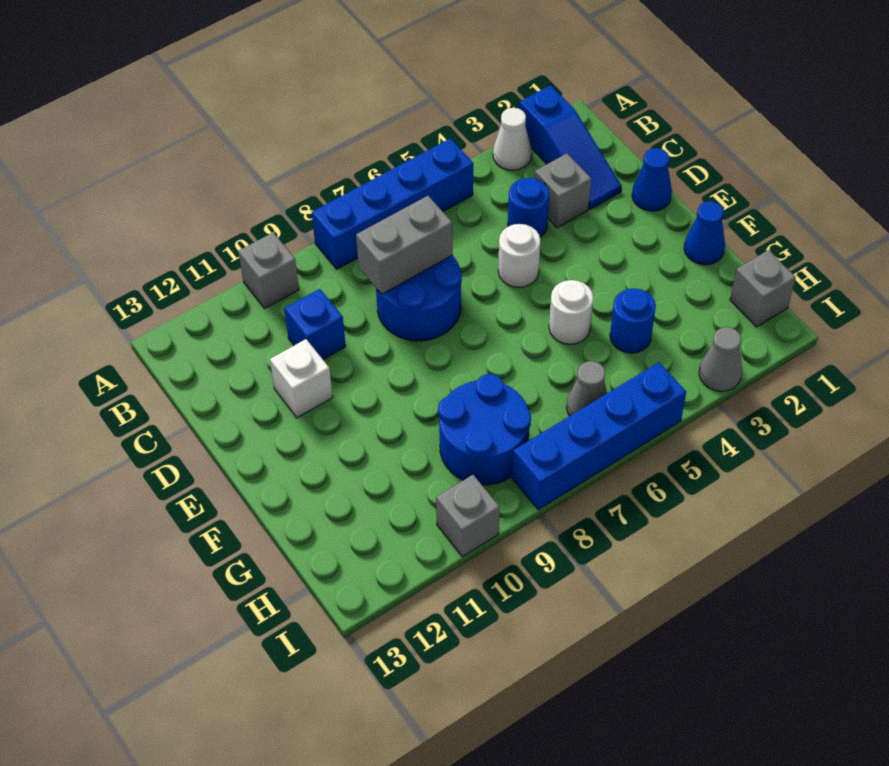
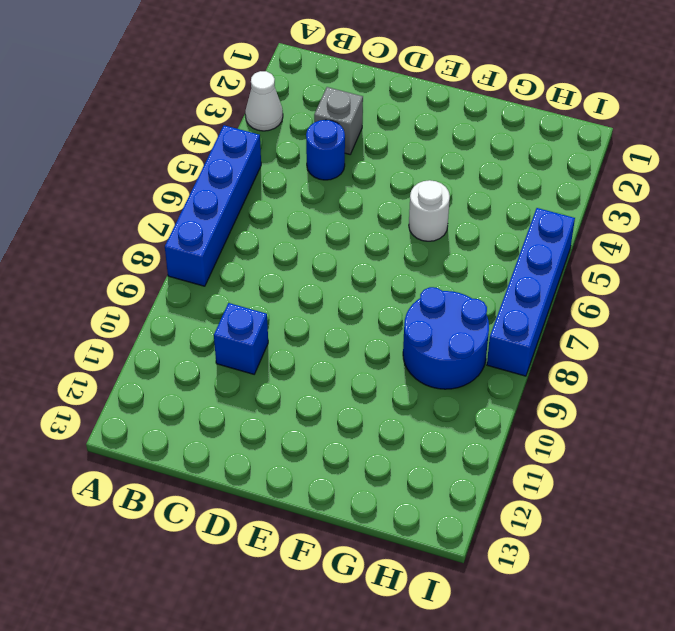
none -> blue slope A2:C2 level 1 top A
none -> grey brick A10 level 1
none -> blue round brick C7:D8 level 1

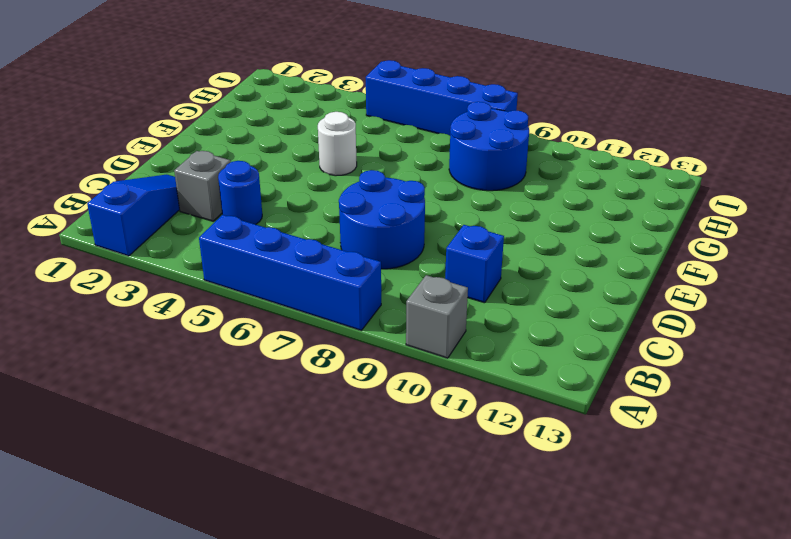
none -> white cone A3 level 1
none -> blue cone D1 level 1
none -> white round brick D5 level 1

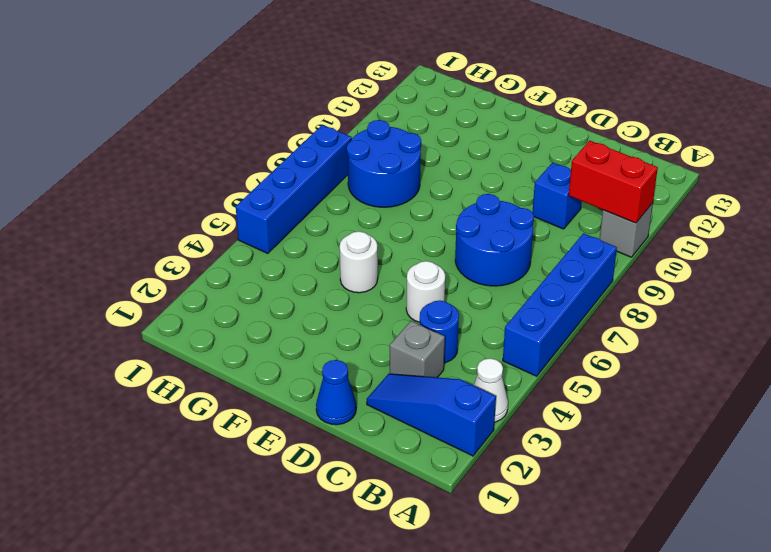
red brick A10:B10 level 2 -> none
none -> white brick D11 level 1
none -> blue cone F1 level 1
none -> blue round brick G4 level 1

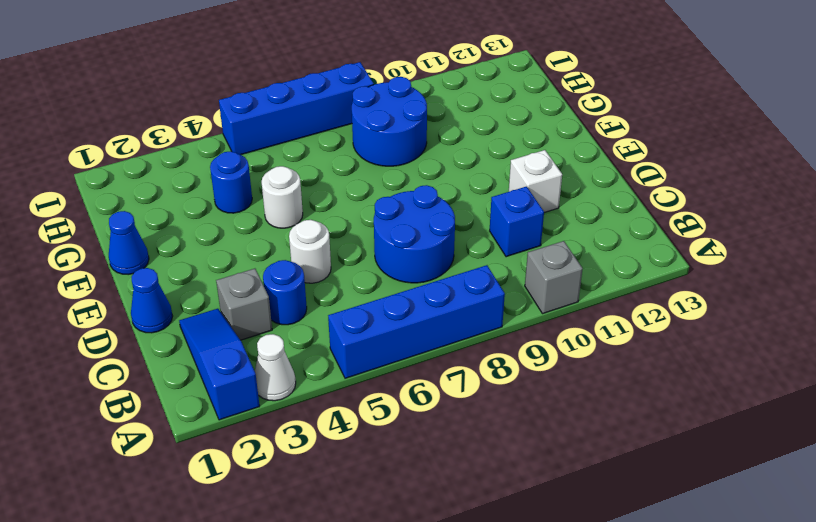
none -> grey brick H1 level 1
none -> grey cone H6 level 1
none -> grey cone I3 level 1

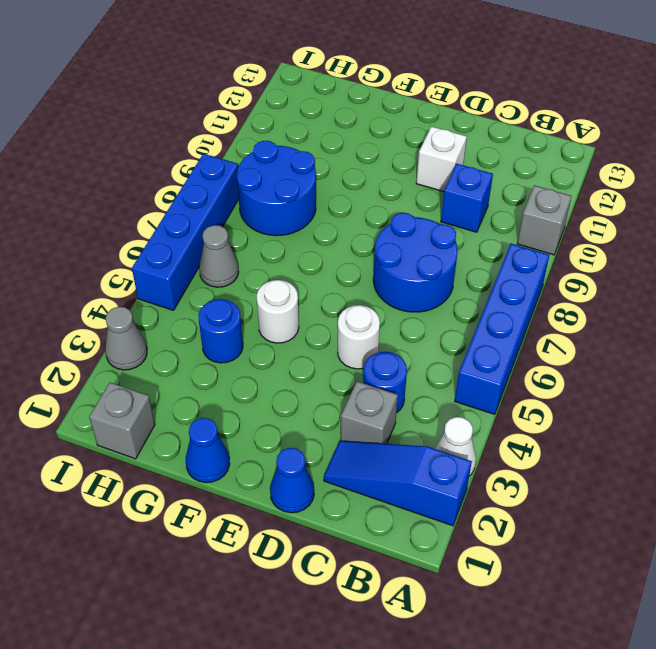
none -> grey brick I10 level 1
none -> grey brick C7:C8 level 2

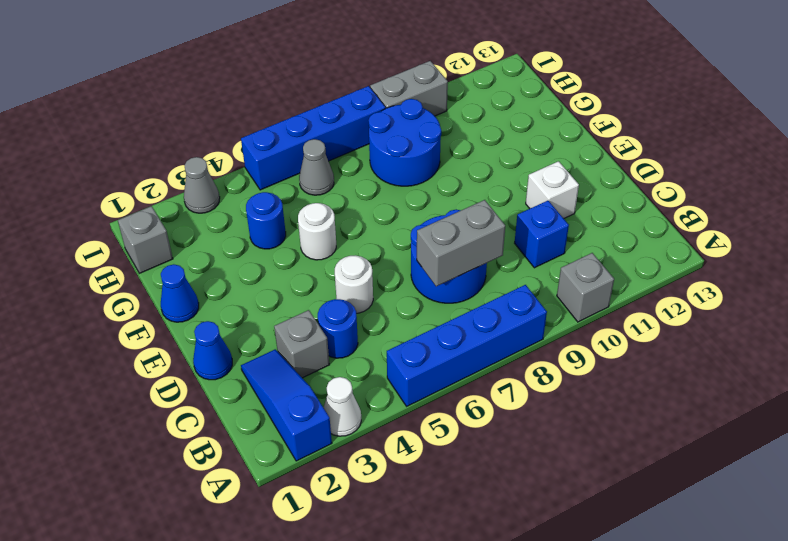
grey brick I9:I10 level 1 -> grey brick I10 level 1

